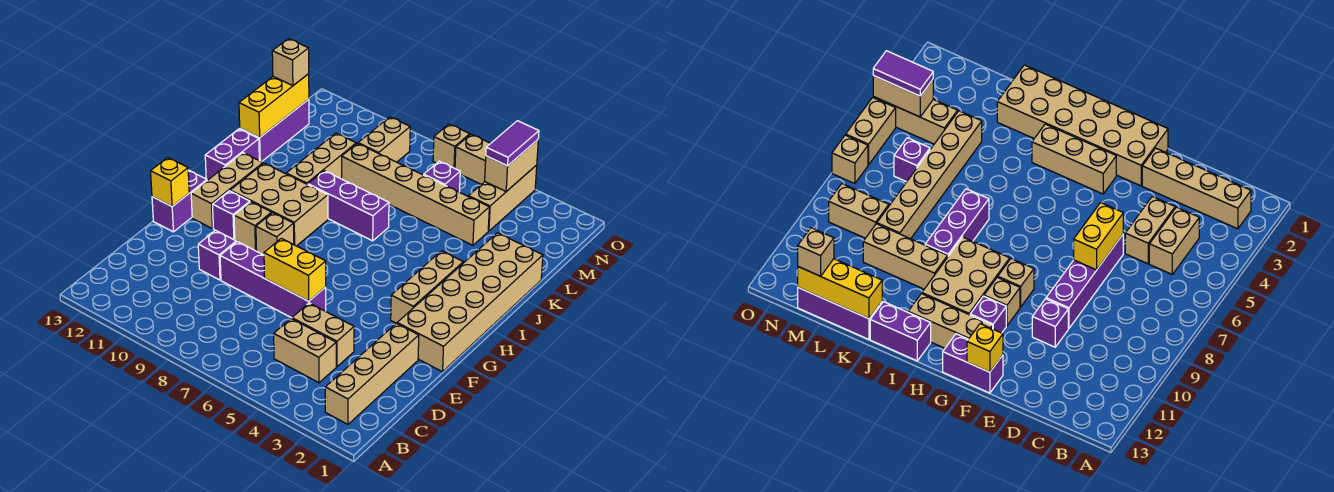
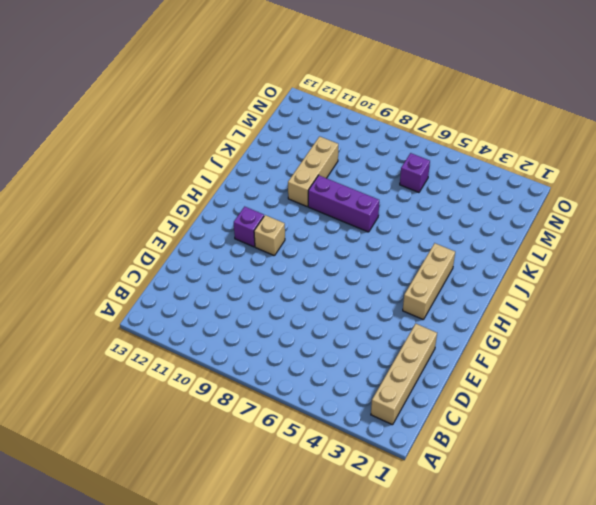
none -> tan brick C4:C5 level 1
none -> tan brick D4:D5 level 1
none -> purple brick E6:E9 level 1

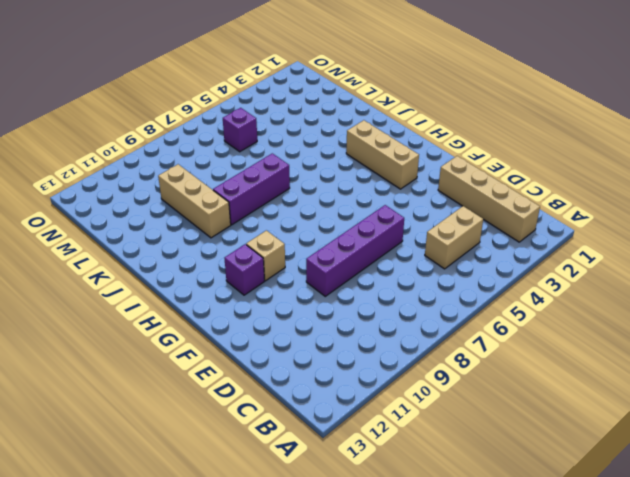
none -> tan brick D4:D5 level 1
none -> purple brick E10 level 1
none -> tan brick F1:K2 level 1

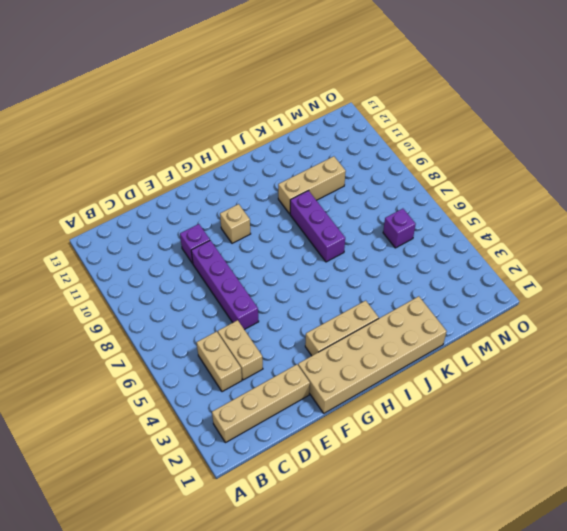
none -> purple brick F13:G13 level 1
none -> tan brick G9 level 1
none -> purple brick G11 level 1

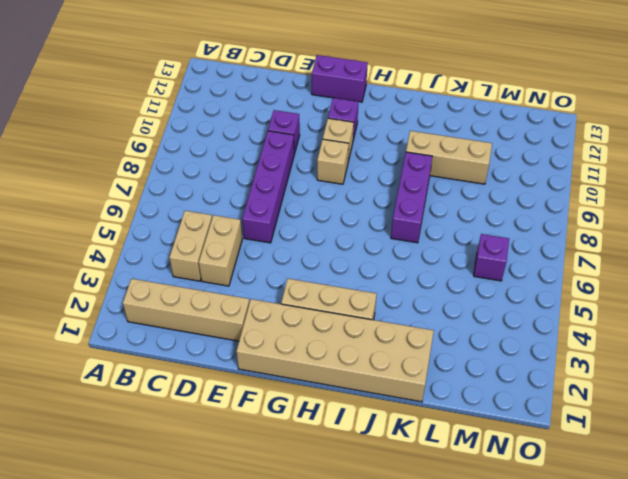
none -> tan brick G12:I12 level 1
none -> tan brick H9:I11 level 1
none -> purple brick I13:J13 level 1

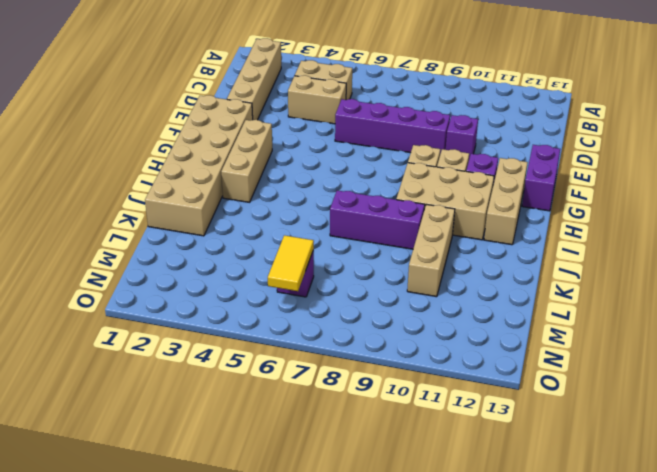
yellow tile M6:N6 level 2 -> none
none -> purple brick I13:J13 level 1
none -> purple brick K13:M13 level 1
none -> tan brick L4:L9 level 1

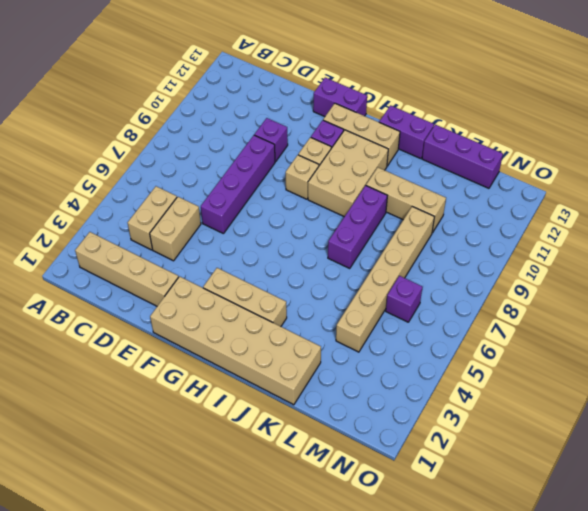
none -> tan brick M4:O4 level 1
none -> tan brick M9:N9 level 1
none -> tan brick O5:O6 level 1

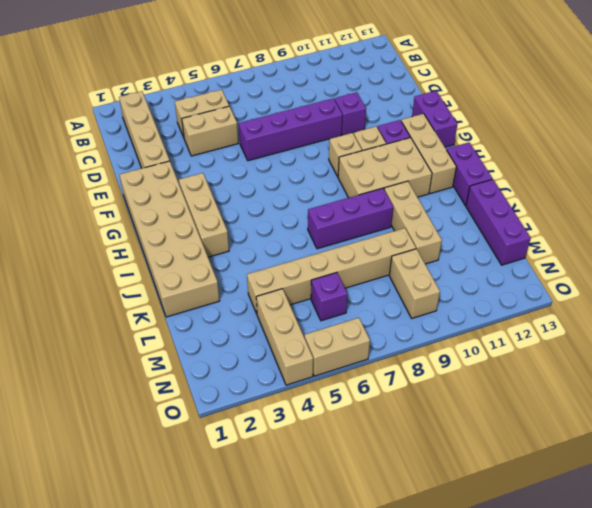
none -> tan brick O7 level 1
none -> yellow brick E6:E7 level 2
none -> yellow brick F13 level 2

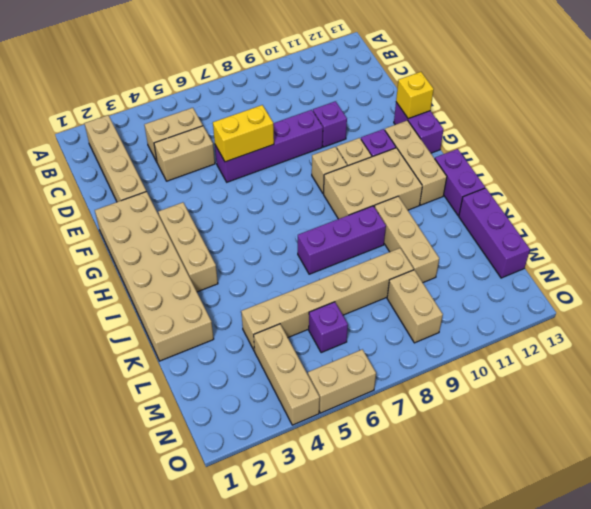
none -> tan brick O7 level 1
none -> yellow brick K13:M13 level 2
none -> tan brick N4:O4 level 2

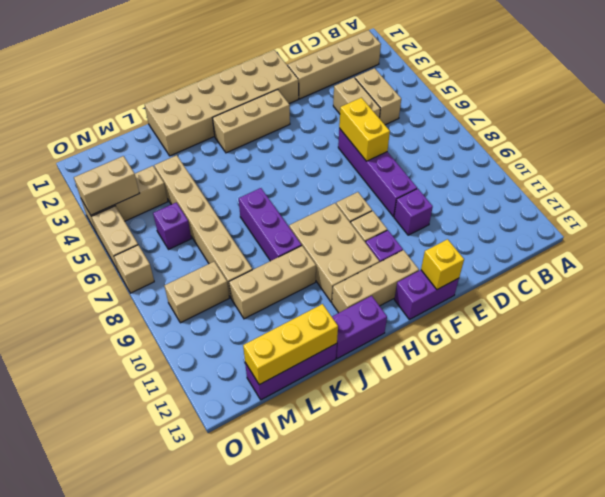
none -> tan brick M13 level 3
none -> purple tile N4:O4 level 3

